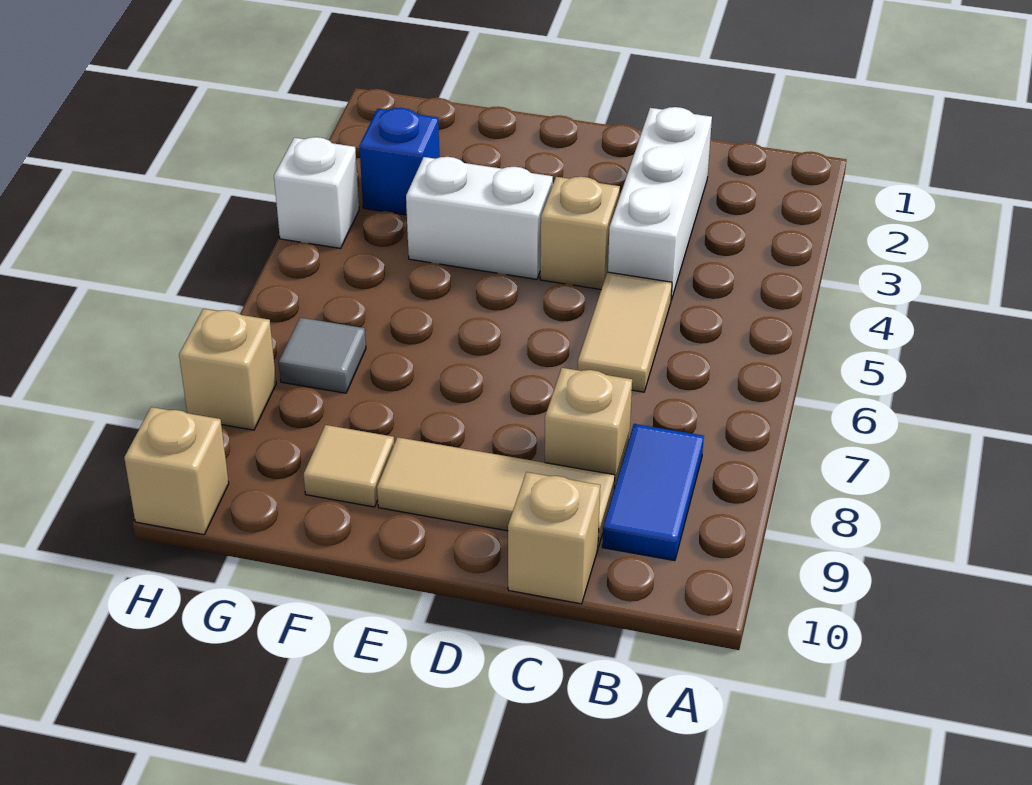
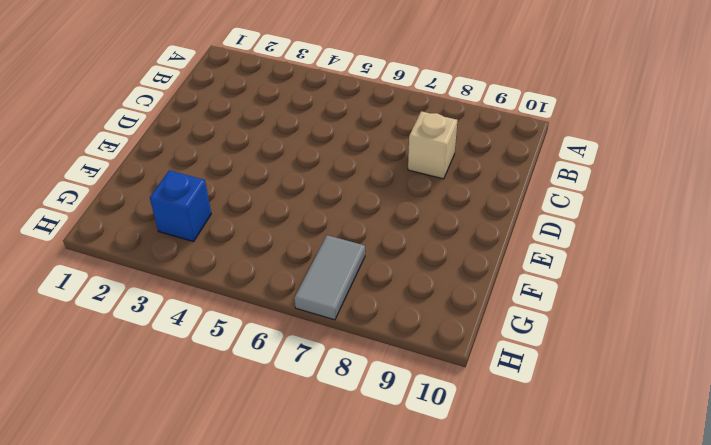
grey tile G7:H7 level 1 -> grey tile G7 level 1
none -> blue tile B8:B9 level 1
none -> white brick C2:C4 level 1
none -> tan tile C5:C6 level 1

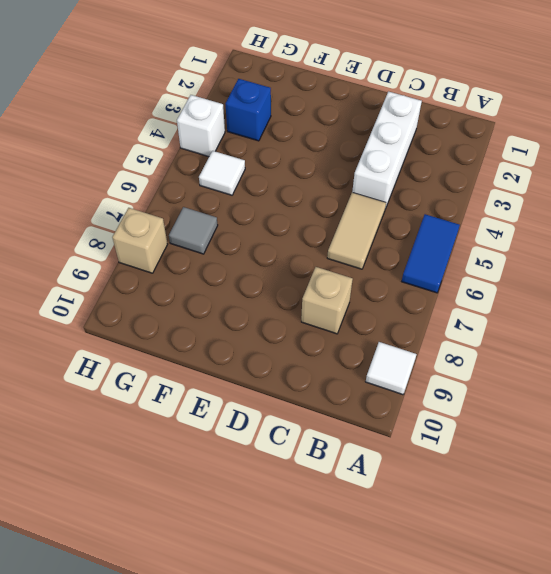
blue tile A5:A6 level 1 -> blue tile B8:B9 level 1
white tile A9 level 1 -> none
white tile G5 level 1 -> none
none -> tan tile C9:E9 level 1
none -> tan brick C10 level 1
none -> tan brick D4 level 1

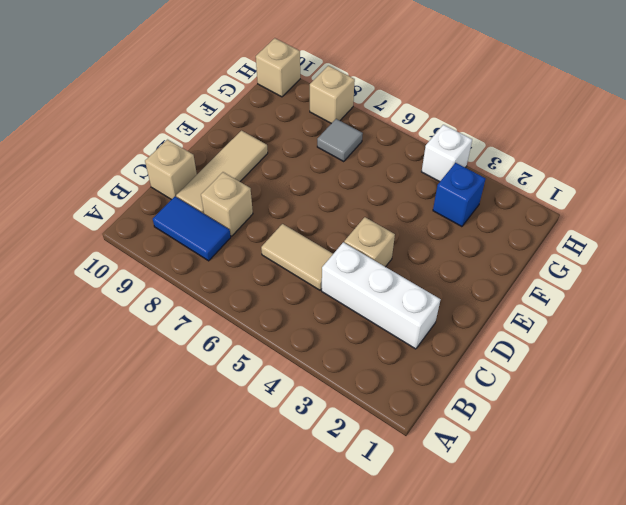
none -> white brick E4:F4 level 1
none -> tan tile F9 level 1

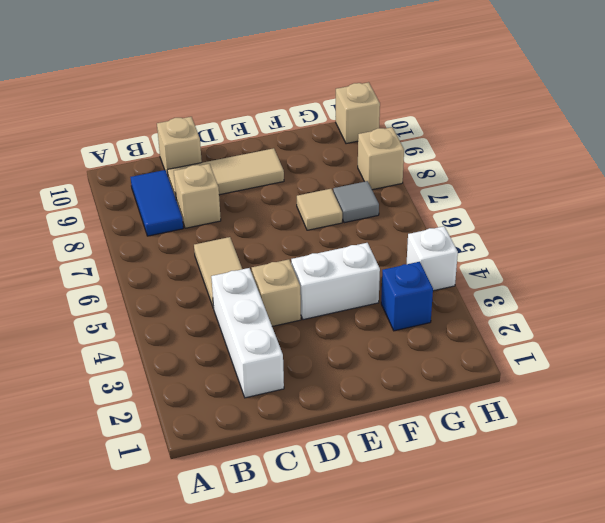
tan tile F7 level 1 -> tan tile F9 level 1

